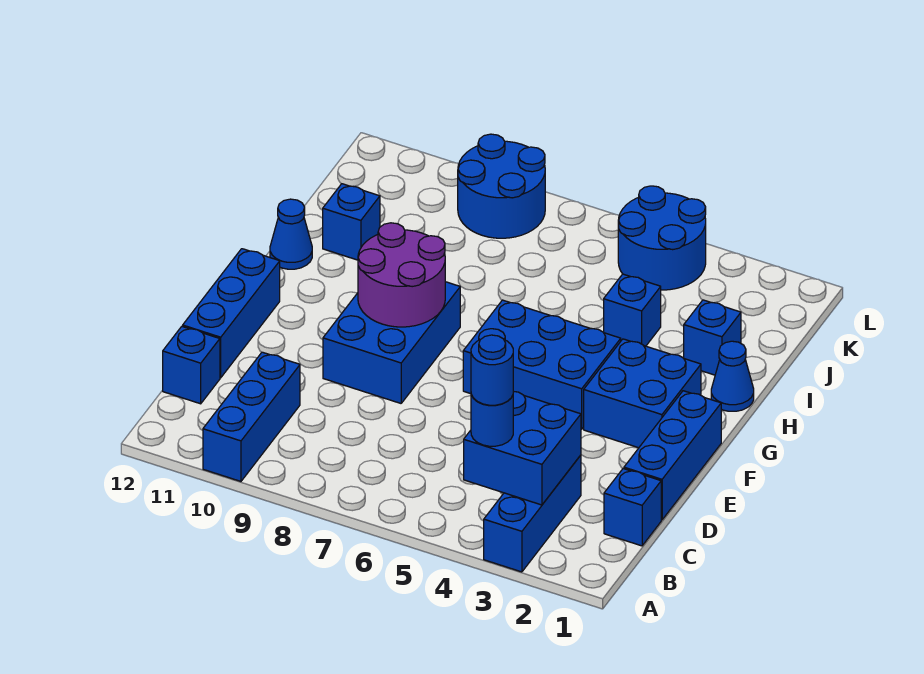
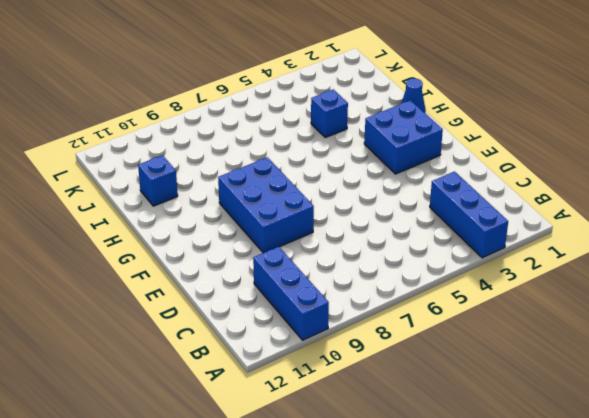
none -> blue brick C1 level 1
none -> blue brick C12 level 1
none -> blue brick D1:F1 level 1

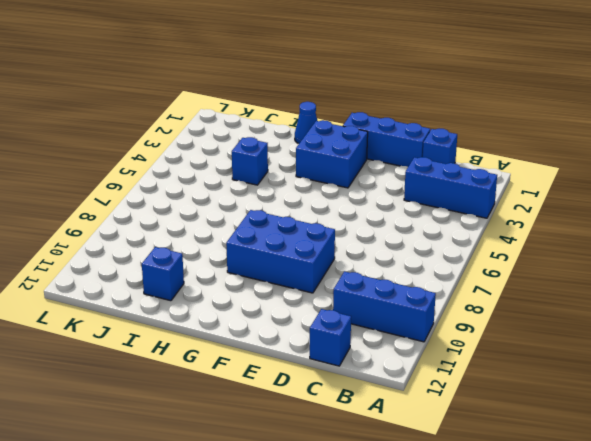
none -> blue brick D12:F12 level 1
none -> blue brick F4:G6 level 1
none -> blue cone H12 level 1

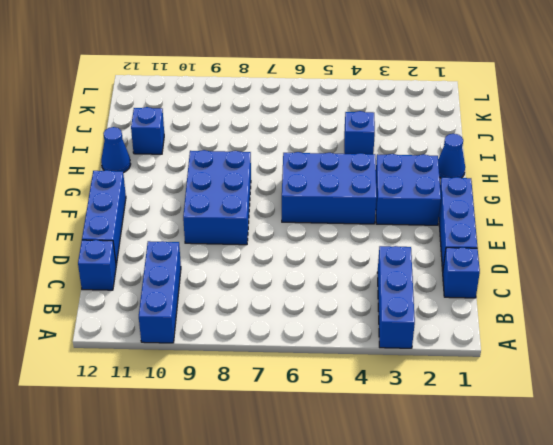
none -> blue brick I2 level 1
none -> blue round brick K4:L5 level 1
none -> blue round brick K8:L9 level 1

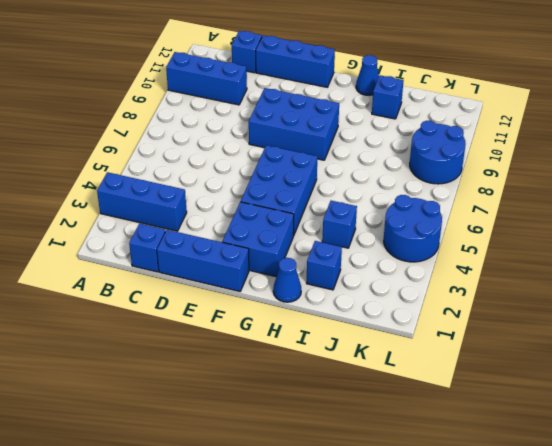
none -> blue brick B3:C4 level 2
none -> purple round brick F8:G9 level 2
none -> blue round brick B4 level 3

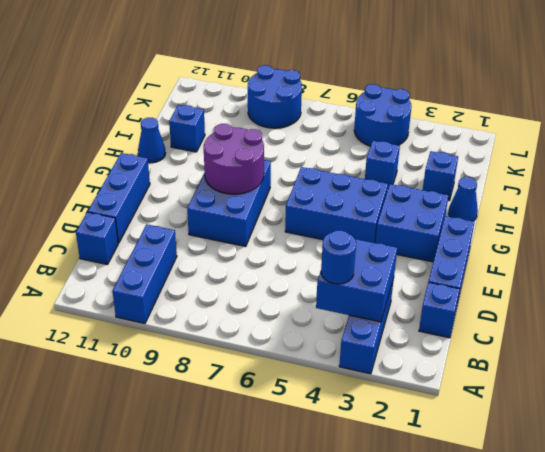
none -> blue round brick B4 level 4

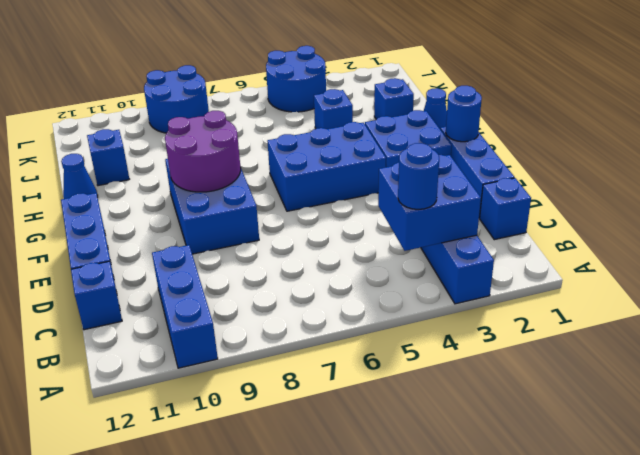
blue round brick F1 level 2 -> blue round brick B4 level 4

